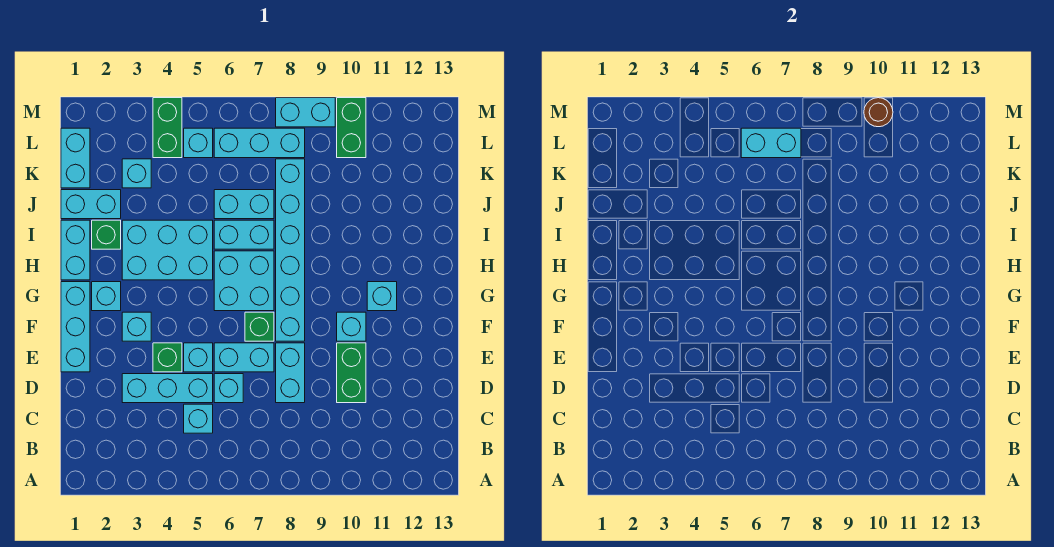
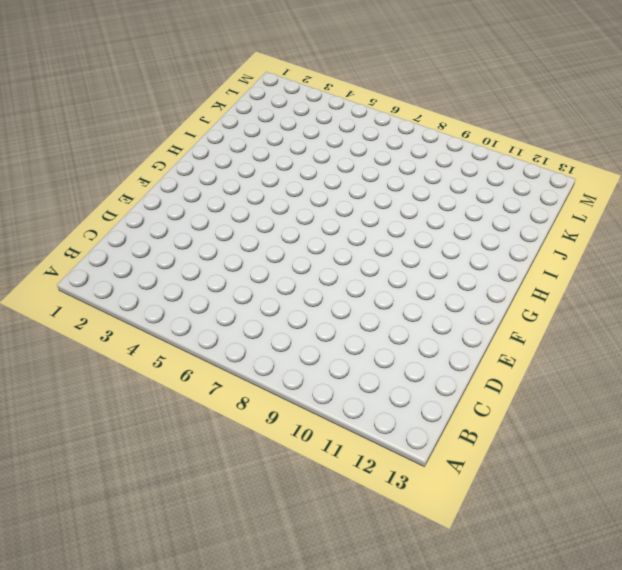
none -> cyan brick C5 level 1
none -> cyan brick D3:D5 level 1
none -> cyan brick D6 level 1
none -> cyan brick D8:E8 level 1

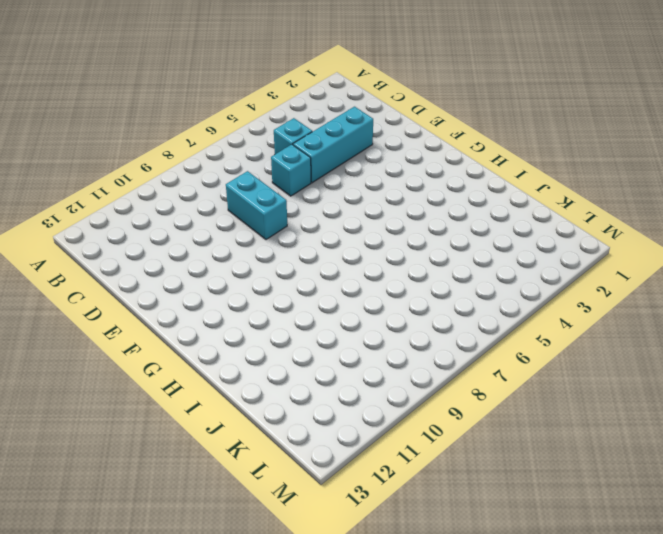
none -> green brick D10:E10 level 1
none -> cyan brick E1:G1 level 1
none -> green brick E4 level 1
none -> cyan brick E5 level 1

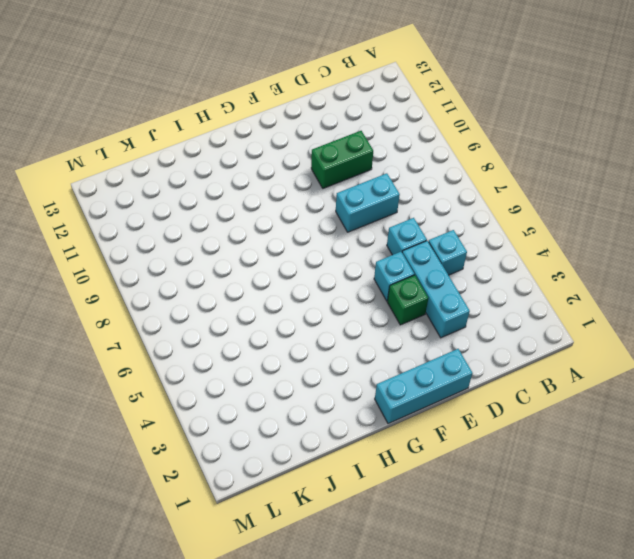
none -> cyan brick E6:E7 level 1
none -> cyan brick F3 level 1
none -> green brick F7 level 1
none -> cyan brick F8:K8 level 1

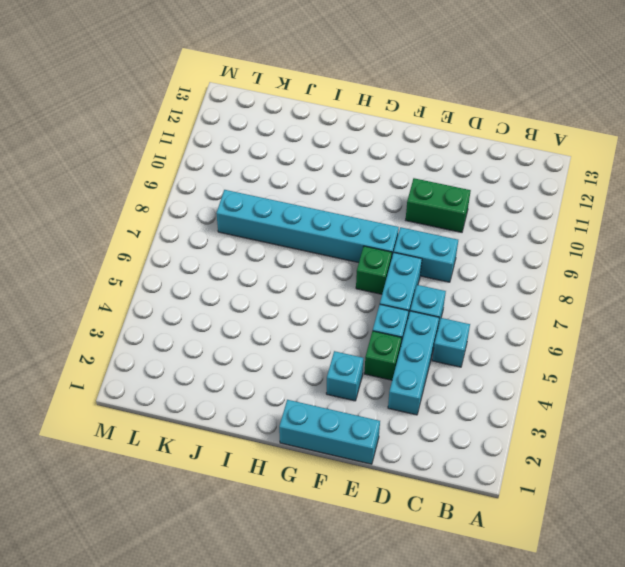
none -> cyan brick F10 level 1
none -> cyan brick G2 level 1
none -> cyan brick G6:H7 level 1
none -> cyan brick G11 level 1

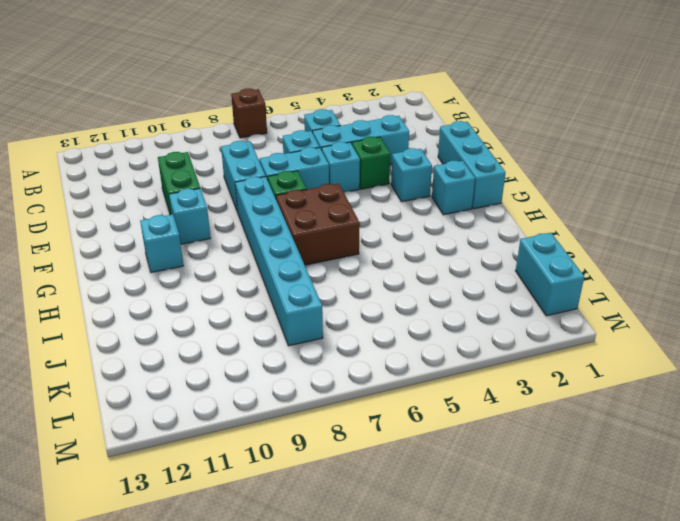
brown brick A7 level 1 -> none
brown brick G6:H7 level 1 -> cyan brick G6:H7 level 1
none -> cyan brick H1:I1 level 1
none -> cyan brick H3:I5 level 1
none -> green brick I2 level 1
none -> cyan brick I6:I7 level 1

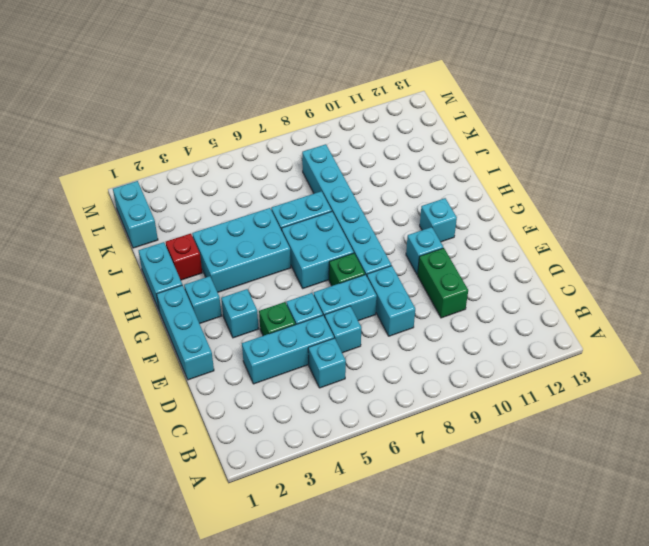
red brick I2 level 1 -> green brick I2 level 1
none -> cyan brick J1:J2 level 1
none -> cyan brick J6:J7 level 1
none -> cyan brick K3 level 1
none -> green brick L4:M4 level 1

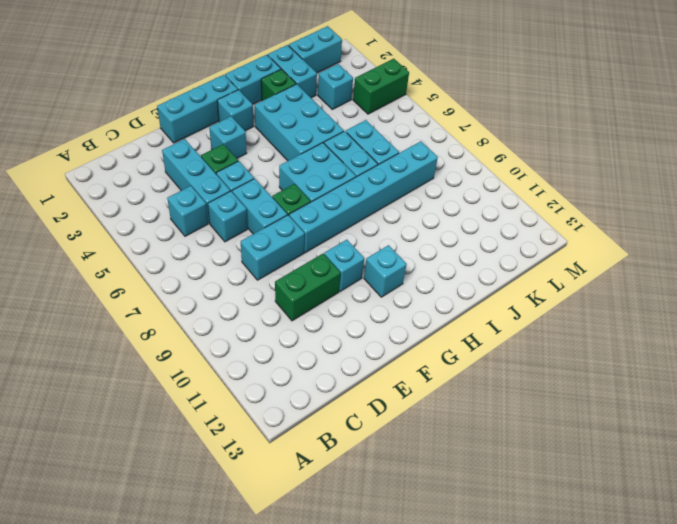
none -> cyan brick L5 level 1
none -> cyan brick L6:L8 level 1
none -> green brick L10:M10 level 1
none -> cyan brick M8:M9 level 1

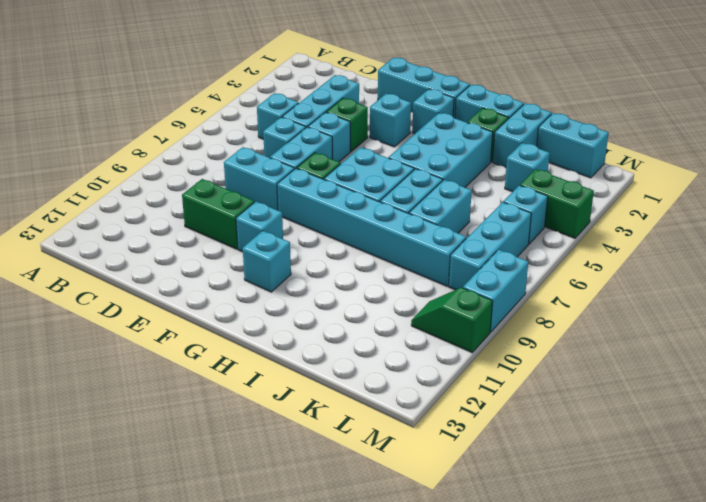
green slope L10:M10 level 1 top M -> green brick L10:M10 level 1
none -> cyan brick L6:L7 level 2
none -> brown round brick M10 level 2

